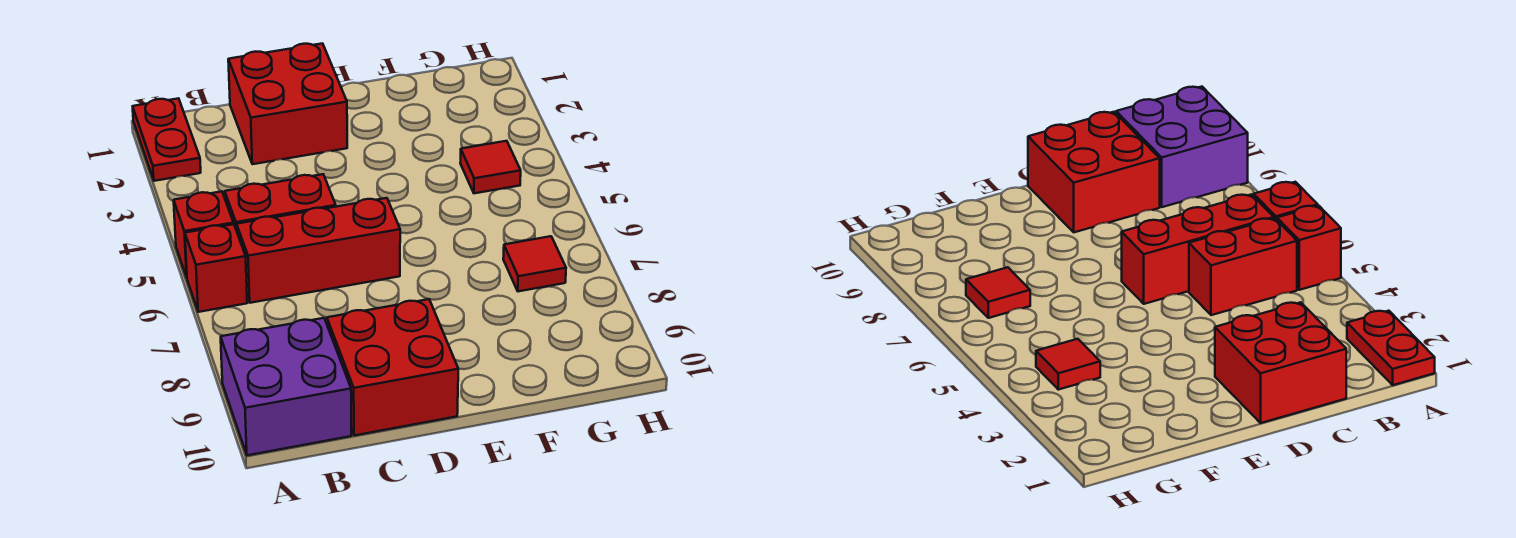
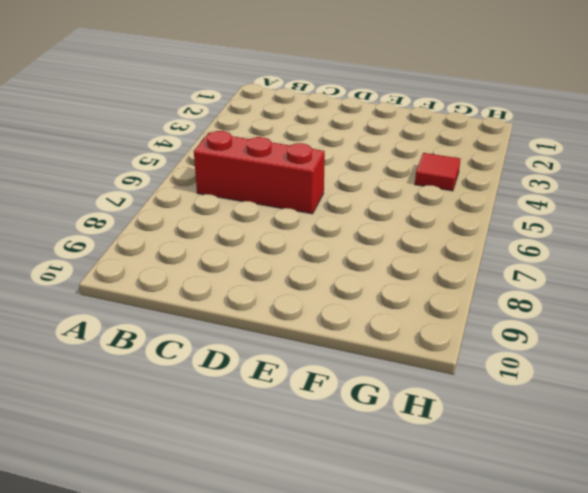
none -> red plate A1:A2 level 1
none -> red brick A5 level 1

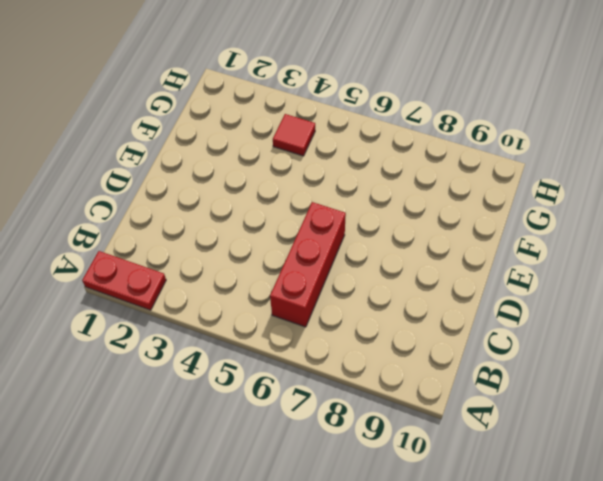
none -> red brick A5 level 1
none -> red brick A6 level 1

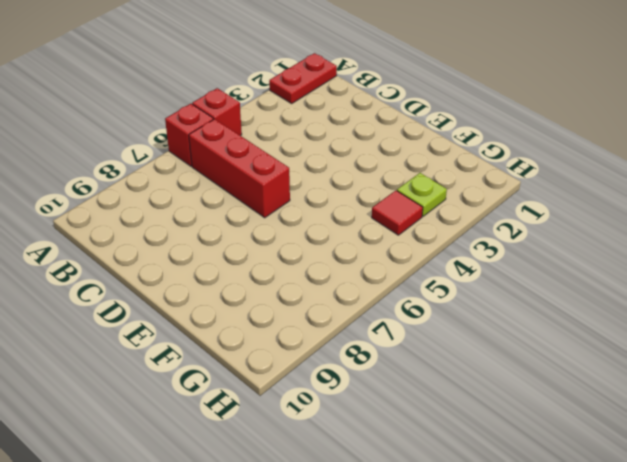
lime plate G3 level 1 -> none
none -> purple brick A9:B10 level 1
none -> red brick B5:C5 level 1

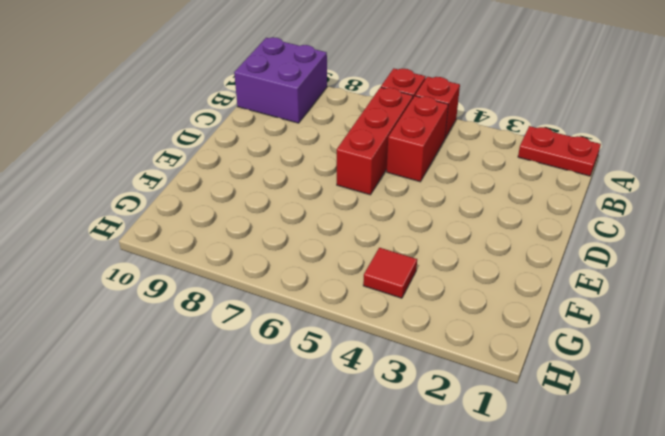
none -> red brick C1:D2 level 1
none -> red brick C9:D10 level 1

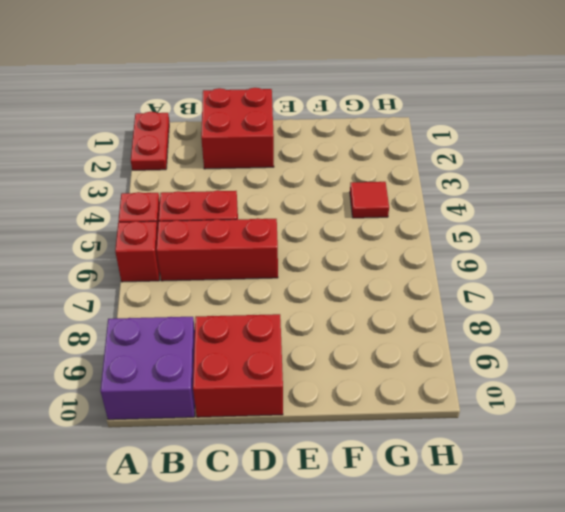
none -> red tile G7 level 1

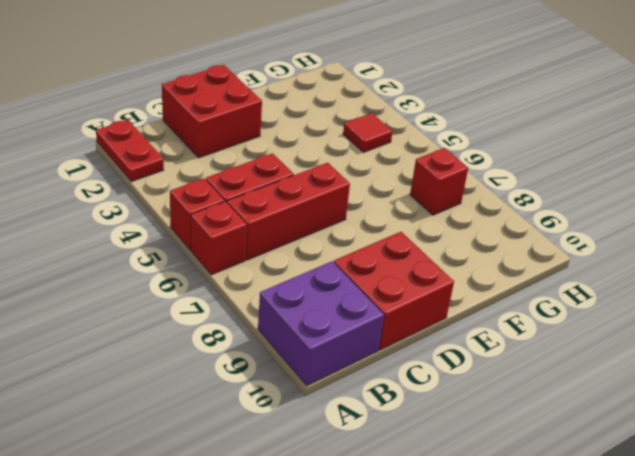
red brick G7 level 1 -> red tile G7 level 1

